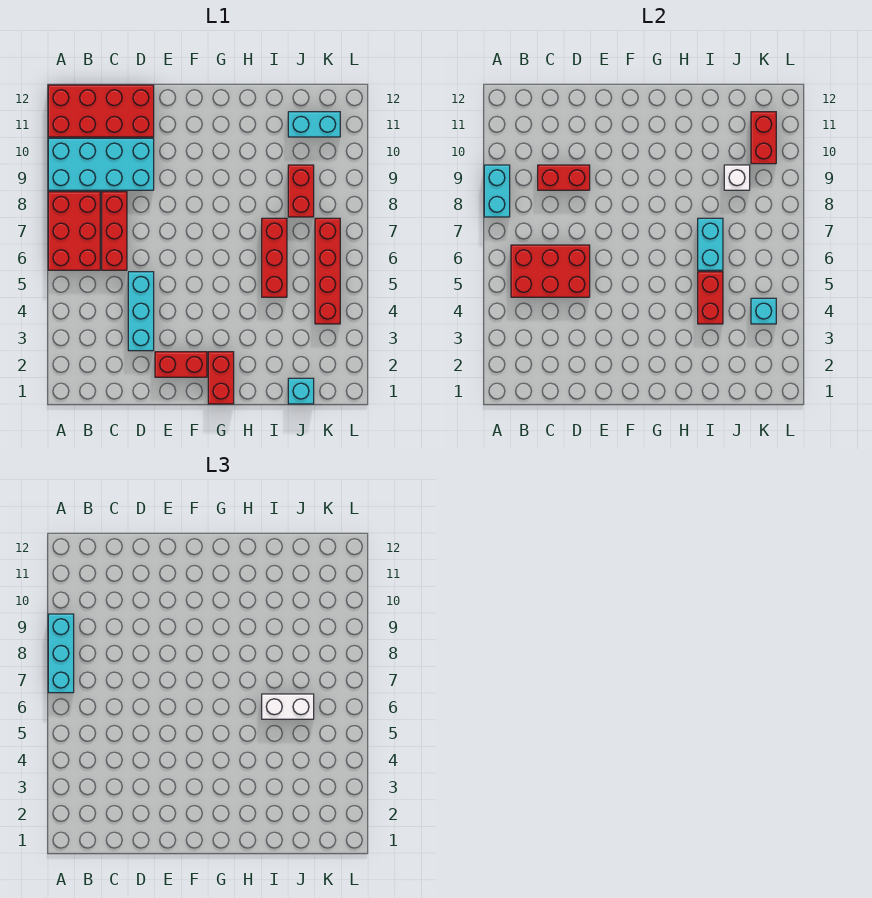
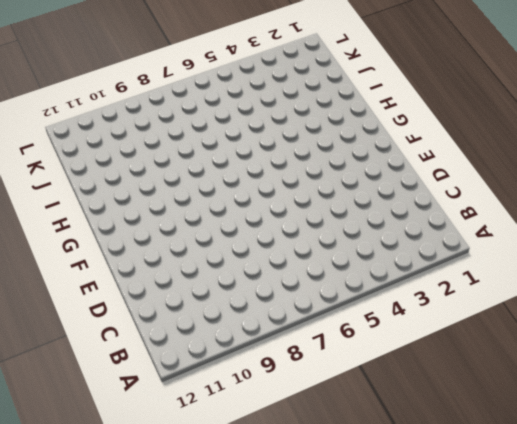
none -> red brick A6:B8 level 1
none -> cyan brick A9:D10 level 1
none -> red brick A11:D12 level 1

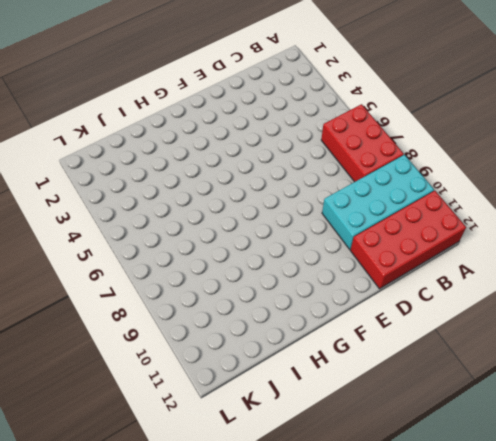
none -> red brick C6:C8 level 1
none -> cyan brick D3:D5 level 1
none -> red brick E2:F2 level 1

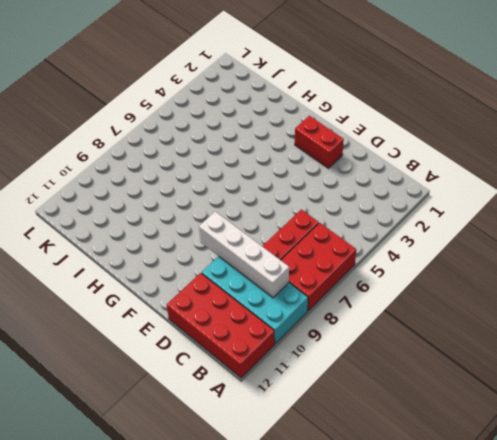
white brick B9:E9 level 2 -> red brick C9:D9 level 2
none -> cyan brick D3:D5 level 1
none -> red brick G1:G2 level 1
none -> red brick I5:I7 level 1

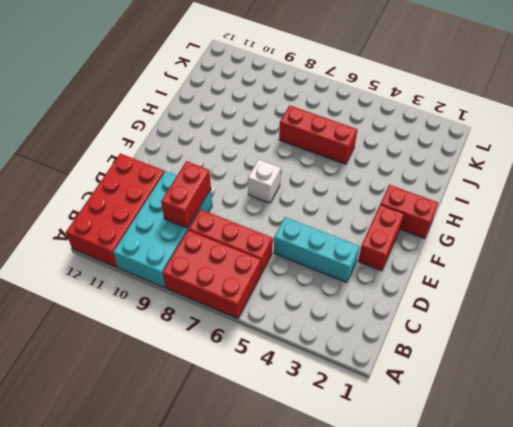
white brick F7 level 1 -> white brick J9 level 2
none -> cyan brick J1 level 1
none -> red brick J8:J9 level 1
none -> cyan brick J11:K11 level 1

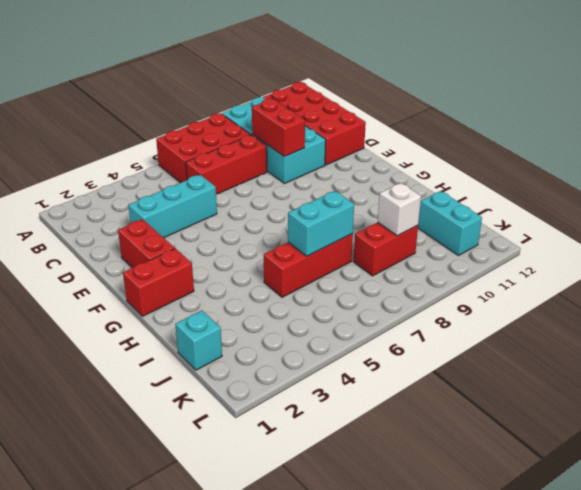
none -> red brick K4:K7 level 1
none -> cyan brick A8:A9 level 2
none -> red brick B5:D6 level 2

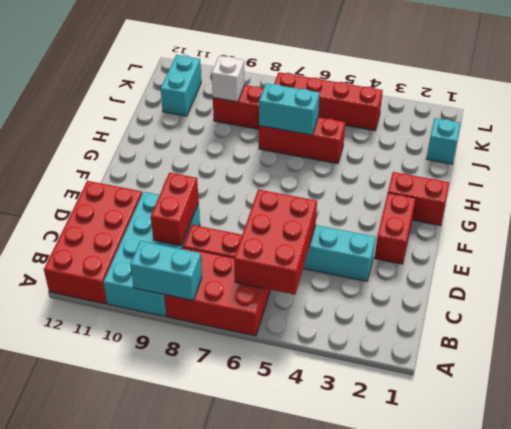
none -> red brick I4:I5 level 2
none -> cyan brick K4 level 2
none -> red brick K10:K11 level 2

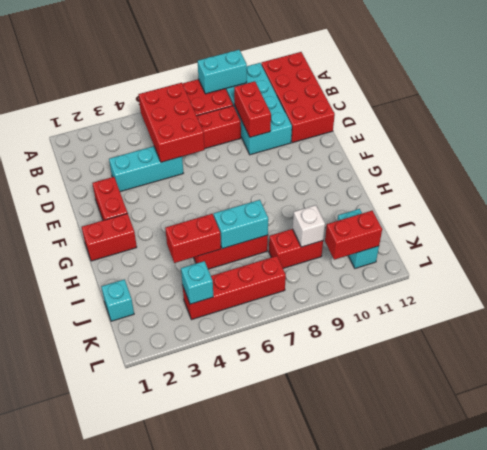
none -> cyan brick A7:A9 level 3
none -> white brick I6:J6 level 3

